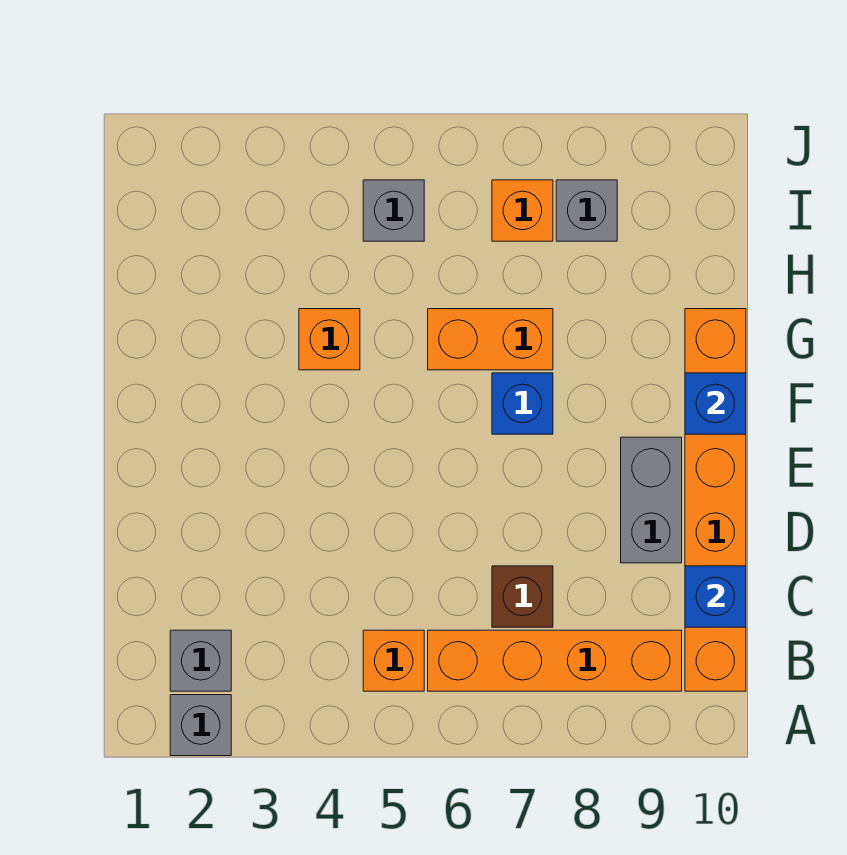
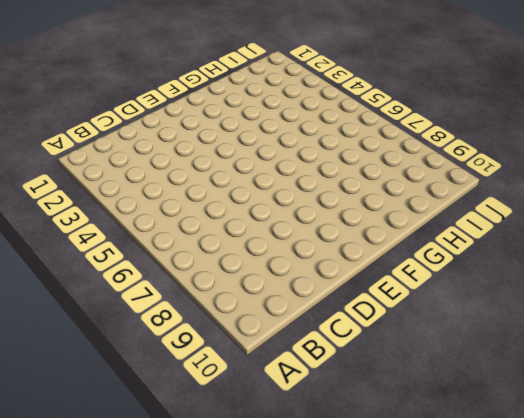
none -> grey brick A2 level 1
none -> grey brick B2 level 1
none -> orange brick B5 level 1

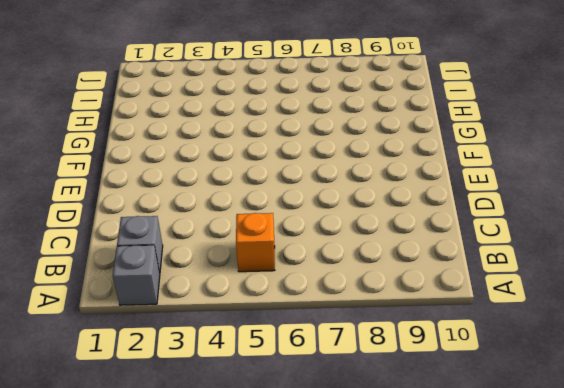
none -> orange brick B6:B9 level 1
none -> orange brick B10:G10 level 1
none -> brown brick C7 level 1

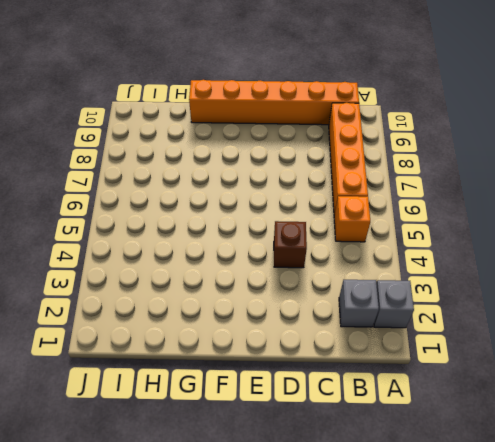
brown brick D4 level 1 -> brown brick C7 level 1
none -> grey brick D9:E9 level 1
none -> blue brick F7 level 1
none -> orange brick G4 level 1

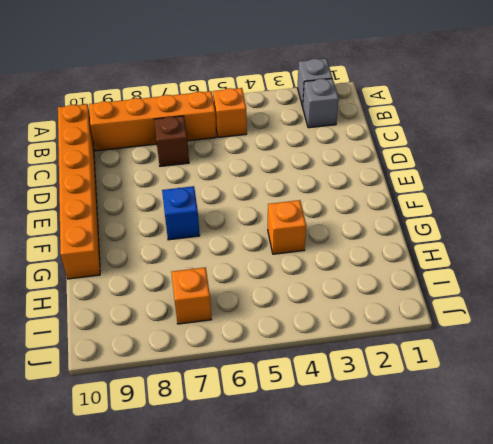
none -> grey brick D9:E9 level 1
none -> orange brick G6:G7 level 1
none -> grey brick I5 level 1

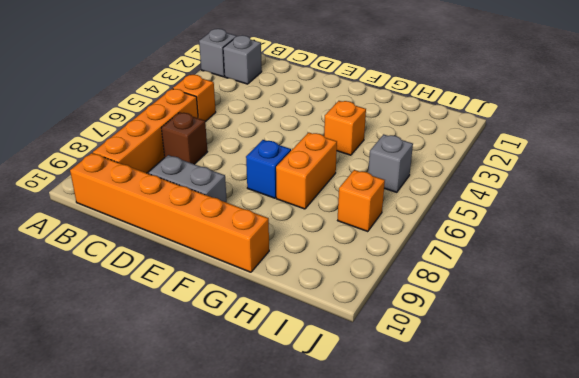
none -> grey brick I8 level 1
none -> blue brick C10 level 2
none -> blue brick F10 level 2

